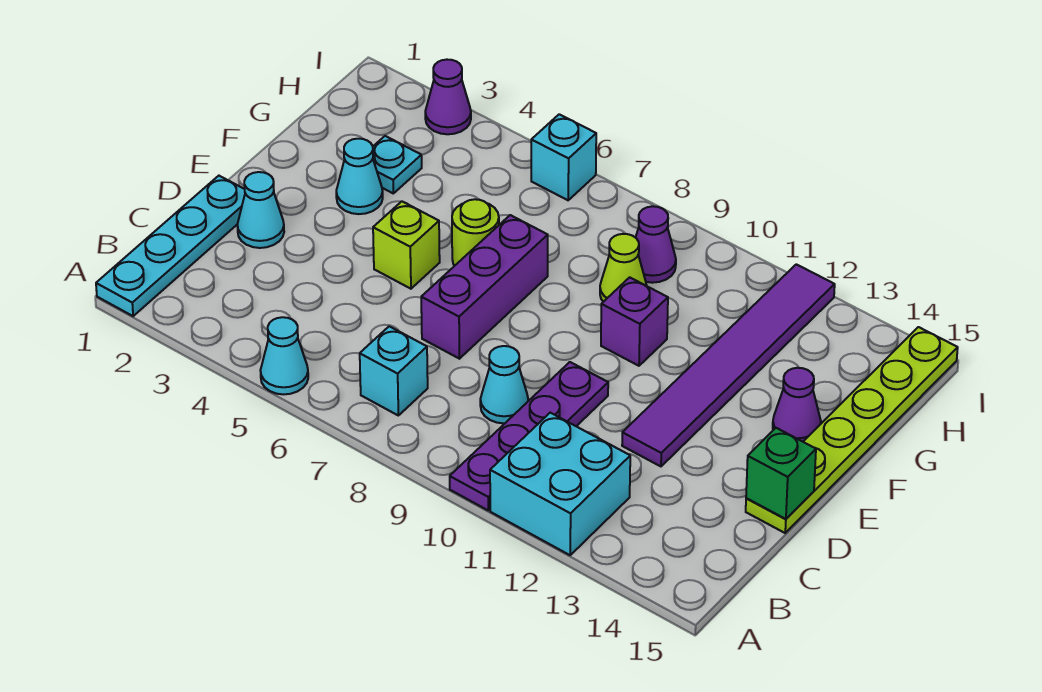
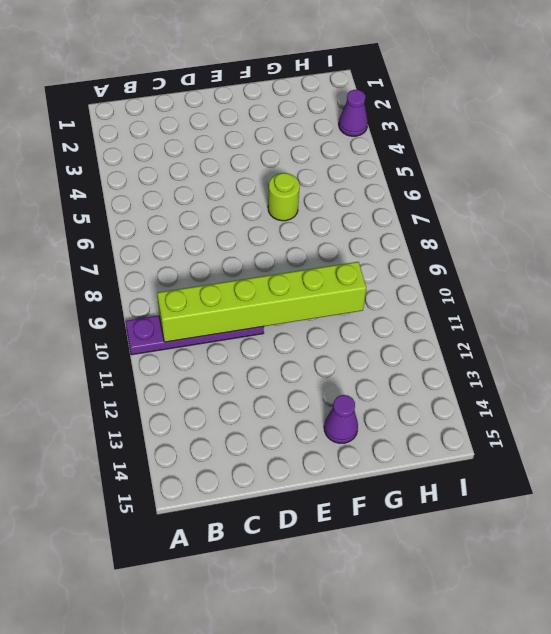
lime brick B10:G10 level 2 -> none
none -> cyan plate A1:D1 level 1
none -> cyan cone A5 level 1
none -> cyan brick A11:B12 level 1

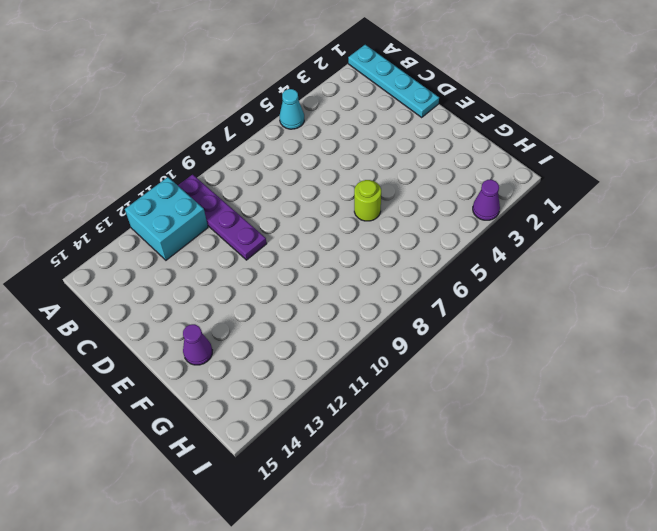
none -> cyan brick B7 level 1
none -> cyan cone C9 level 1
none -> cyan cone D2 level 1

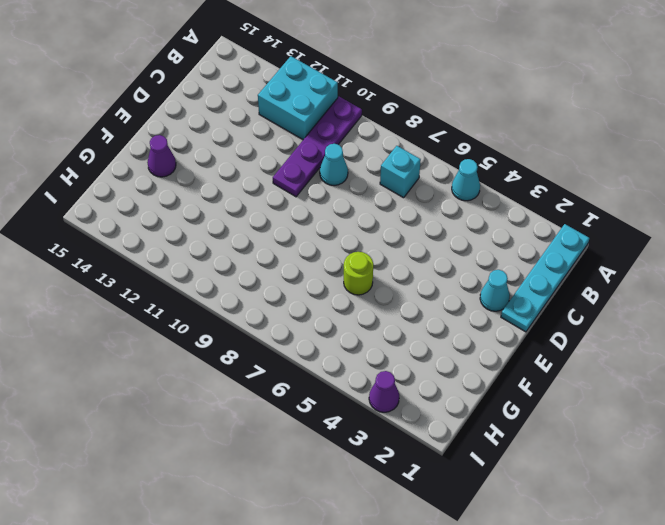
none -> purple brick D7:F7 level 1
none -> purple tile D12:I12 level 1
none -> lime plate D15:I15 level 1

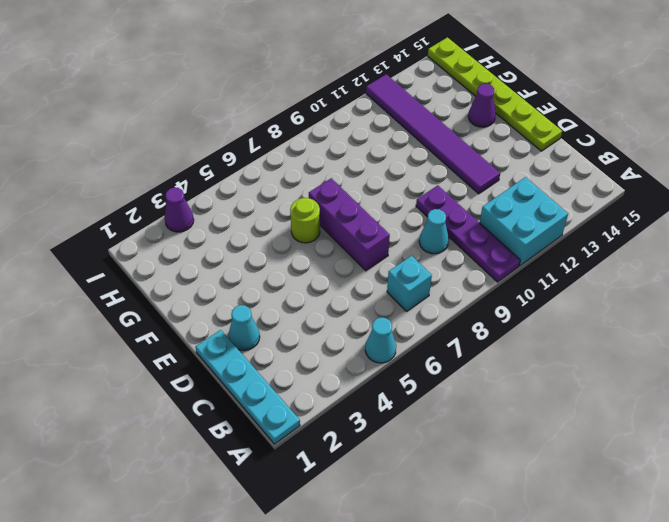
none -> lime brick E5 level 1
none -> cyan cone F3 level 1
none -> purple brick F10 level 1

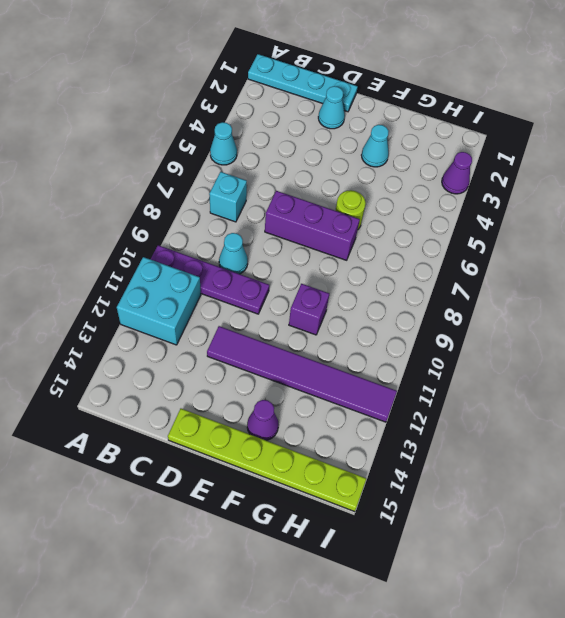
none -> lime brick E5 level 1
none -> cyan plate G3 level 1
none -> lime cone G9 level 1

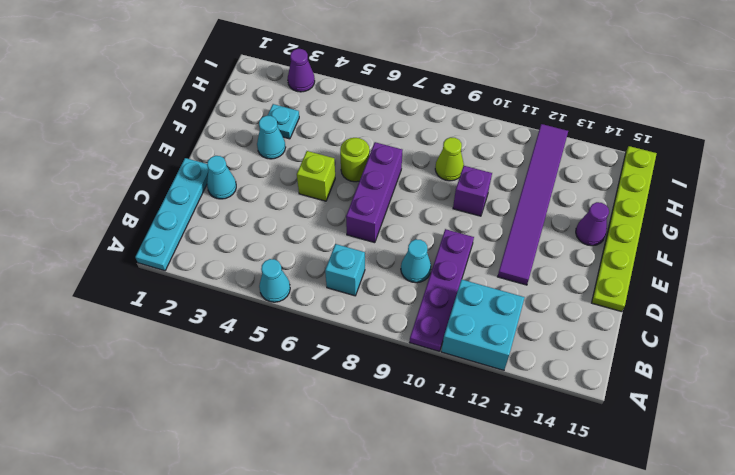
none -> purple cone H9 level 1
none -> cyan brick I6 level 1
none -> green brick D15 level 2

